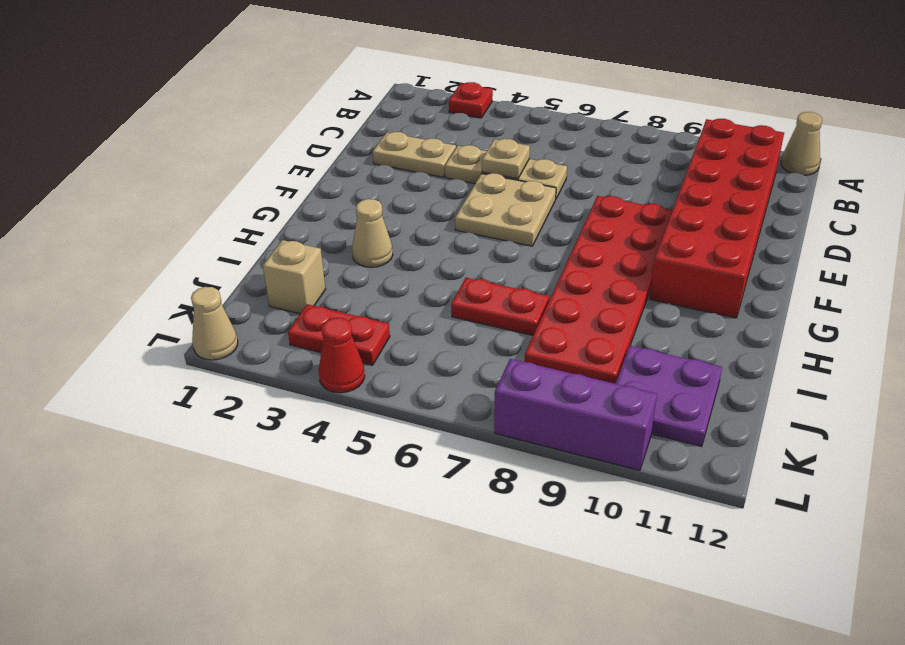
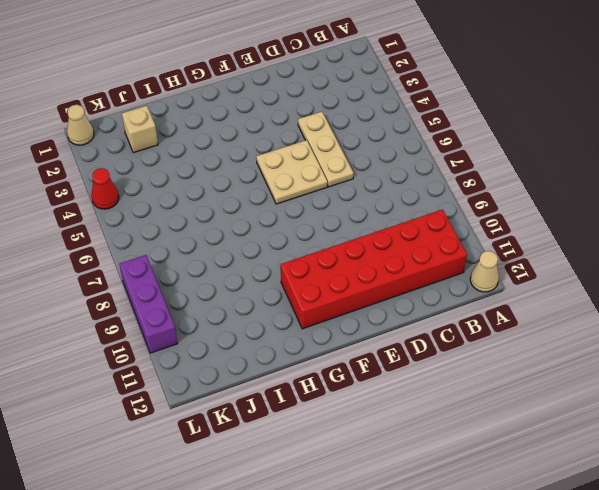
none -> red plate A3 level 1
none -> tan plate D2:D3 level 1
none -> red plate E8:J9 level 1

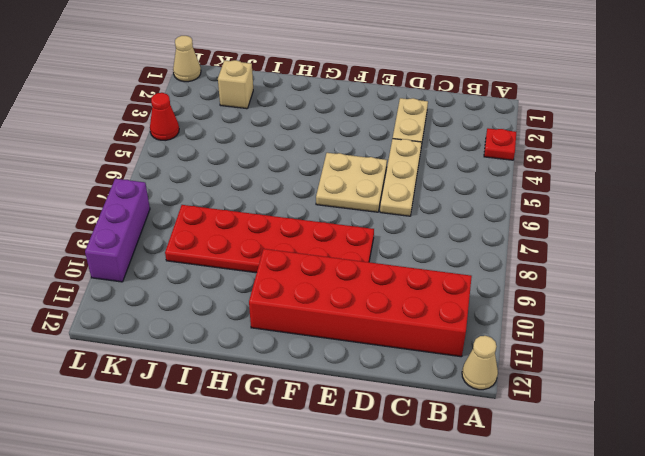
none -> tan cone H3 level 1
none -> red plate I6:I7 level 1
none -> purple plate J10:K11 level 1

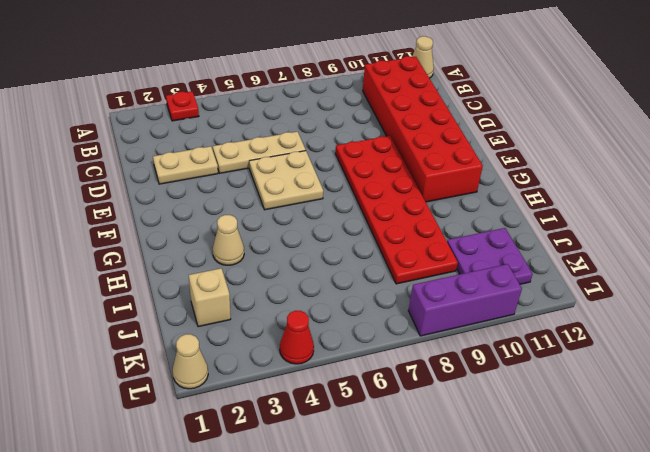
none -> red plate I6:I7 level 1
none -> red plate K3:K4 level 1
none -> tan plate D5 level 2

